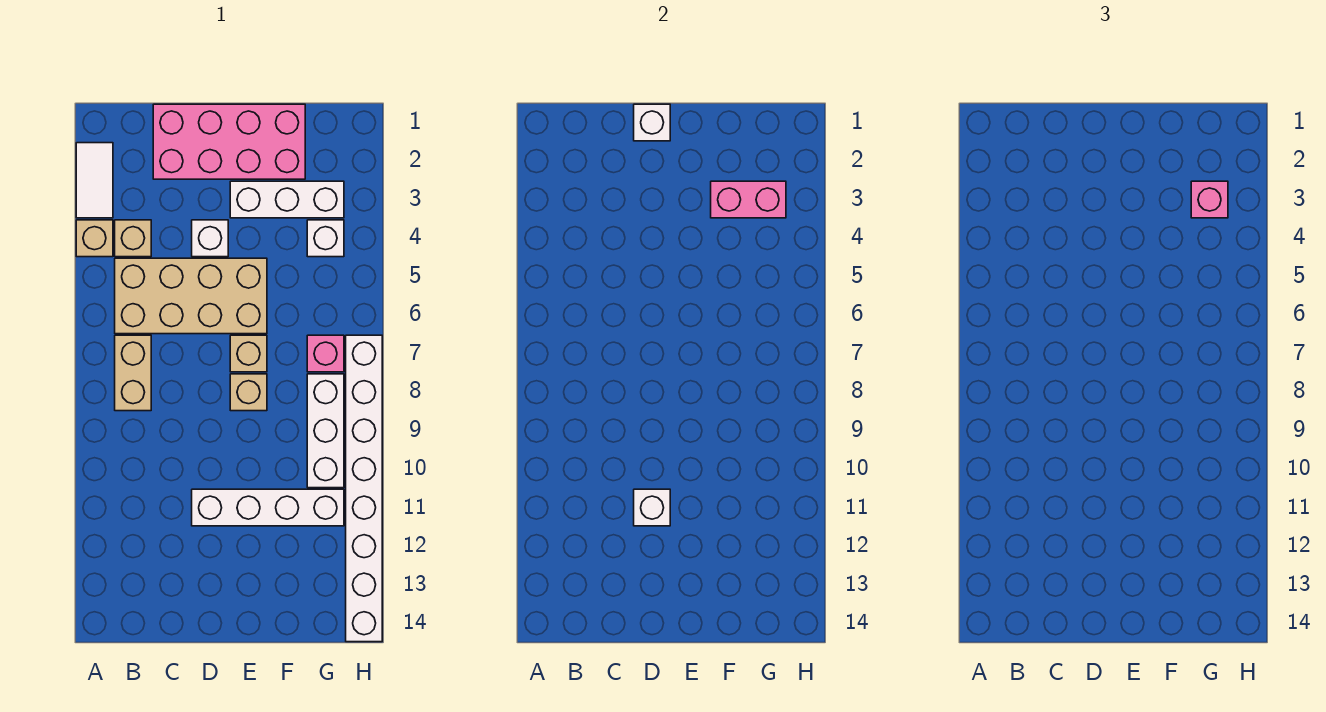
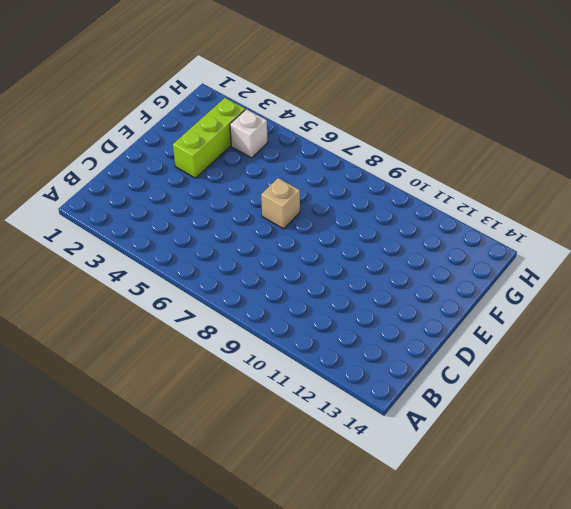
lime brick E3:G3 level 1 -> white brick E3:G3 level 1
none -> white tile A2:A3 level 1
none -> tan brick A4 level 1
none -> tan brick B4 level 1

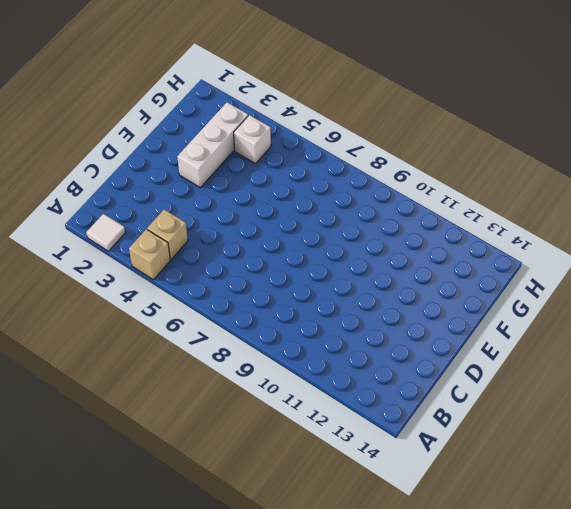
white tile A2 level 1 -> white tile A2:A3 level 1
none -> tan brick B5:E6 level 1
none -> tan brick B7:B8 level 1
none -> pink brick C1:F2 level 1

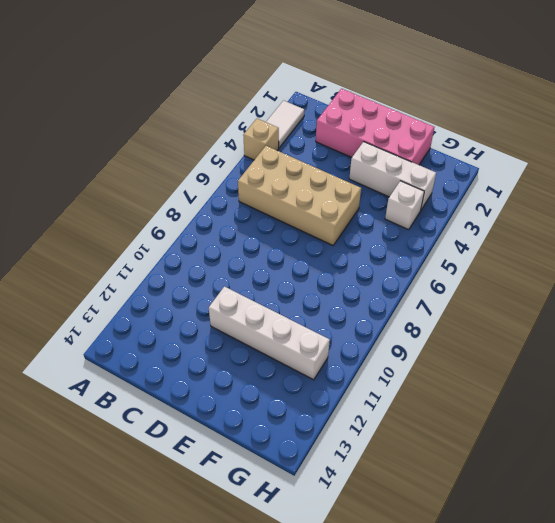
none -> tan brick B4 level 1
none -> tan brick B7:B8 level 1
none -> white brick D4 level 1

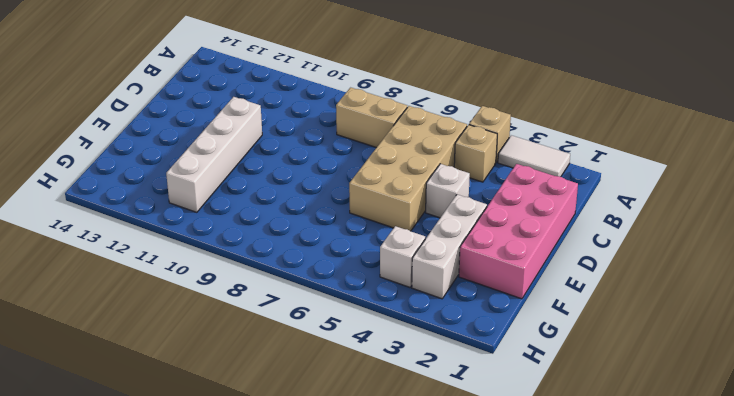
none -> tan brick E7 level 1
none -> tan brick E8 level 1
none -> pink brick G7 level 1

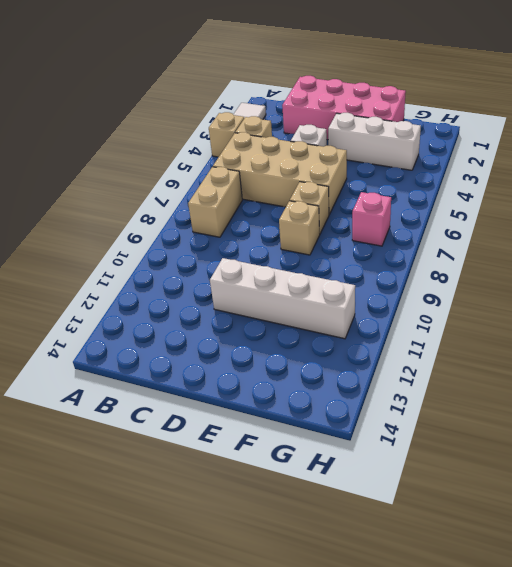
none -> white brick G4 level 1
none -> white brick G8:G10 level 1
none -> white brick H7:H14 level 1

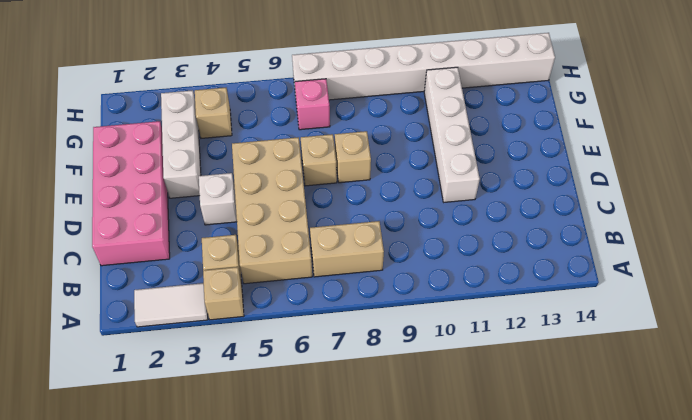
tan brick G4 level 1 -> white brick G4 level 1
none -> white brick G8:G10 level 1
none -> white brick D1 level 2
none -> white brick D11 level 2

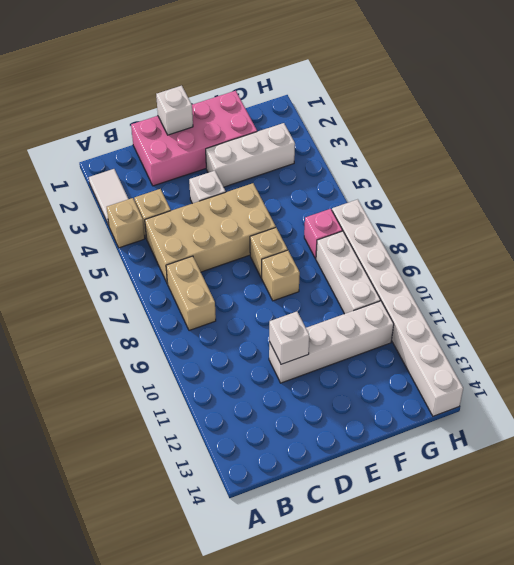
none -> white brick G4 level 1
none -> pink brick F3:G3 level 2
none -> pink brick G3 level 3

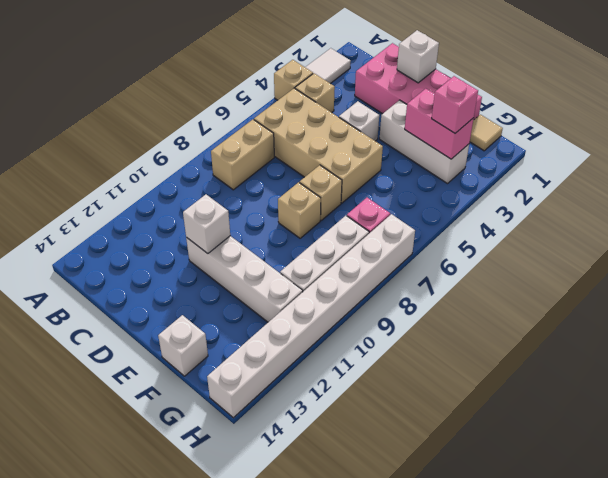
white brick F14 level 1 -> white brick G4 level 1
tan tile G1 level 1 -> none

